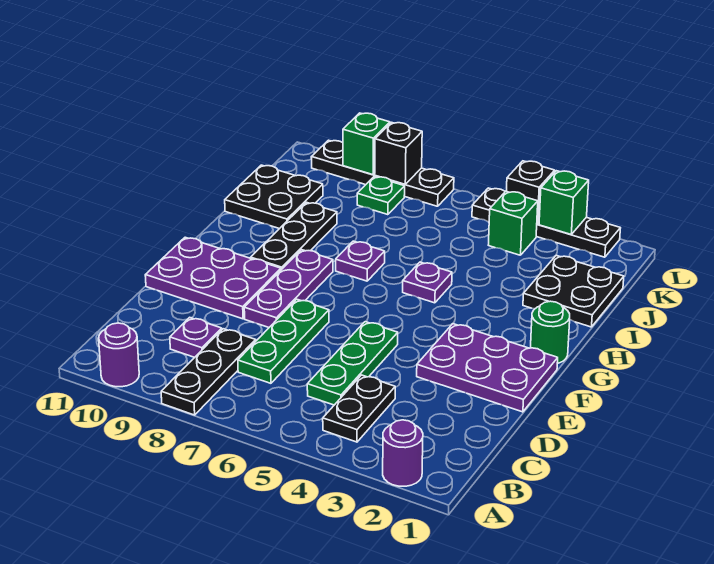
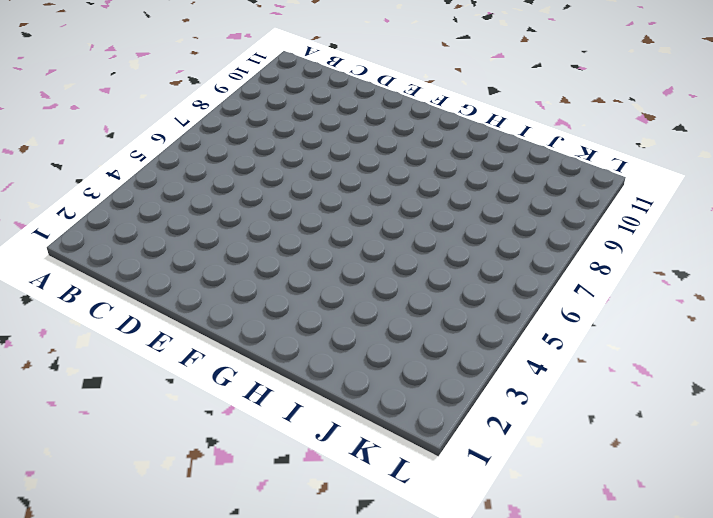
none -> purple round brick A2 level 1
none -> black plate A8:C8 level 1
none -> purple round brick A10 level 1

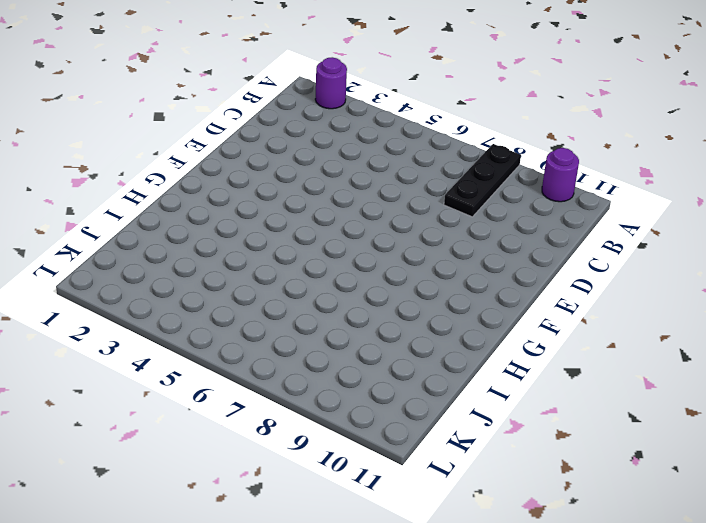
none -> black plate B4:C4 level 1
none -> green plate C5:E5 level 1
none -> green plate C7:E7 level 1

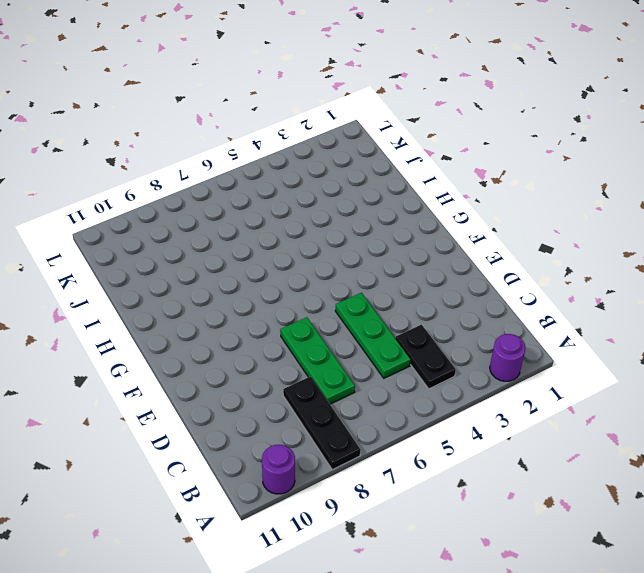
none -> purple plate C9 level 1
none -> purple plate E1:F3 level 1
none -> purple plate E8:G8 level 1

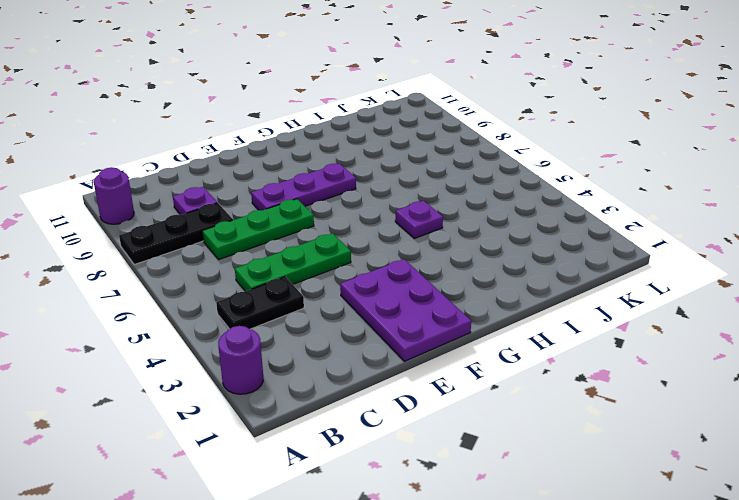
none -> purple plate E9:F11 level 1
none -> green round brick G1 level 1
none -> black plate G9:I9 level 1

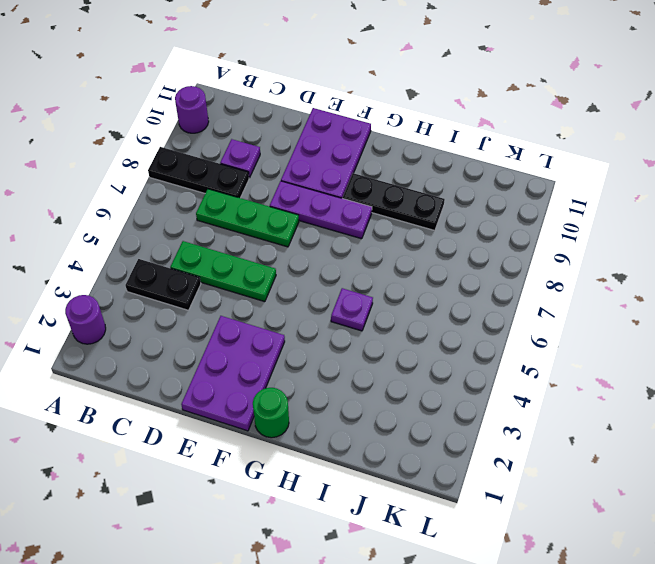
none -> purple plate H7 level 1
none -> black plate I1:J2 level 1
none -> black plate I10:J11 level 1

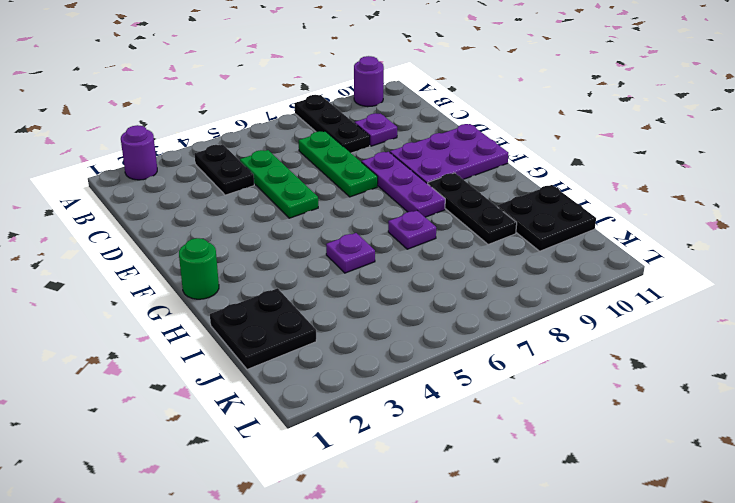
none -> purple plate E1:F3 level 1
none -> green brick K4 level 1
none -> green plate K8 level 1

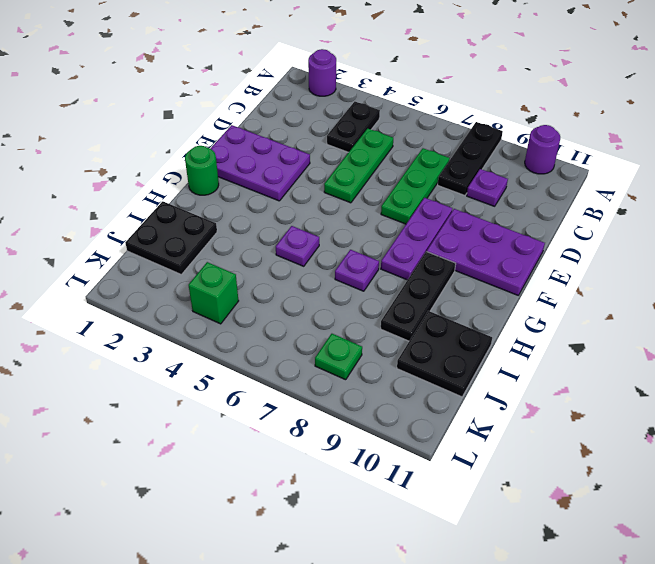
none -> black plate L2:L5 level 1
none -> black plate L7:L10 level 1
none -> green brick L3 level 2

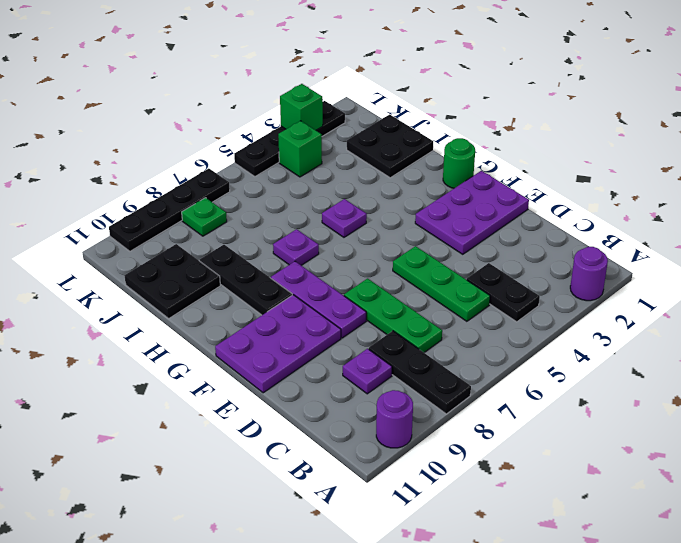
none -> black brick L4 level 2
none -> black brick L8 level 2
none -> green brick L9 level 2

